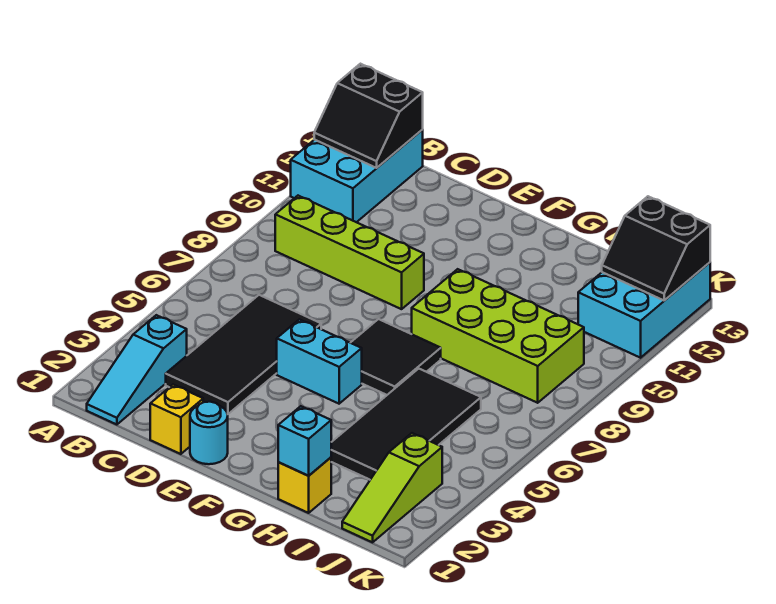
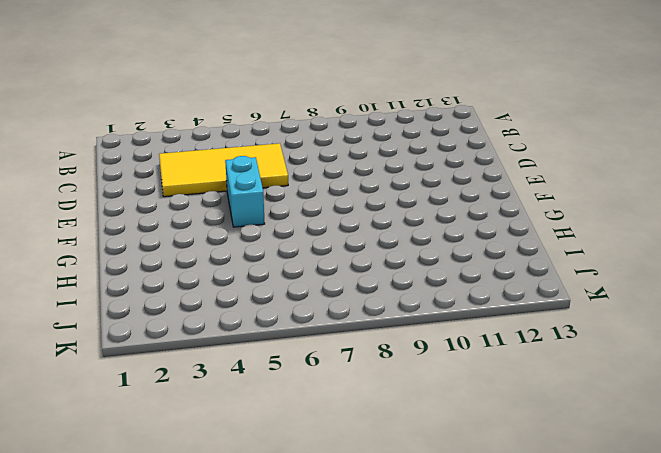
yellow tile C3:D6 level 1 -> black tile C3:D6 level 1
none -> cyan brick A11:B13 level 1
none -> cyan slope B1:B3 level 1 top 3
none -> lime brick B9:E9 level 1

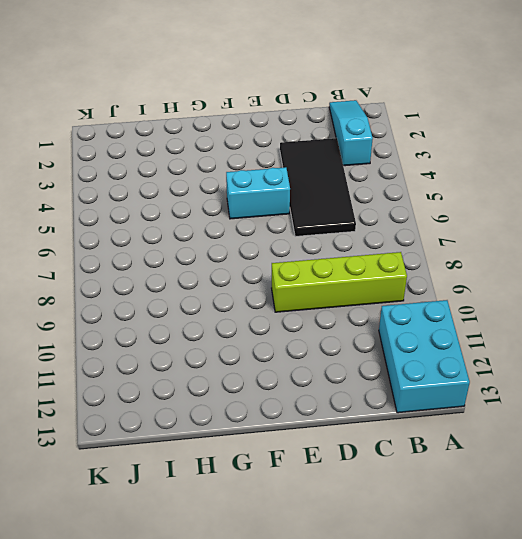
none -> yellow brick D1 level 1
none -> cyan round brick E1 level 1
none -> black tile F6:G7 level 1

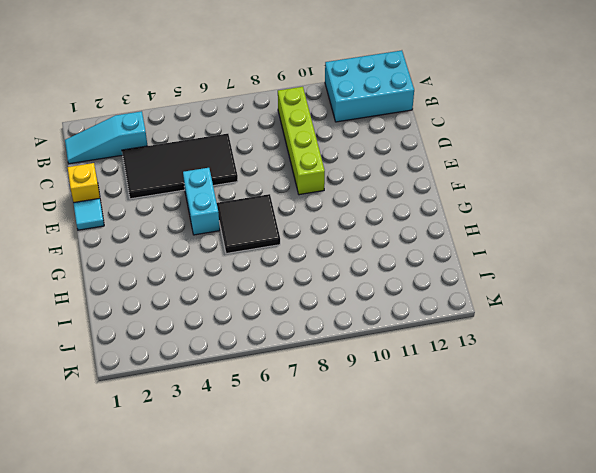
cyan tile E1 level 1 -> cyan round brick E1 level 1
none -> lime brick G8:J9 level 1
none -> yellow brick H1 level 1
none -> black tile H3:I6 level 1

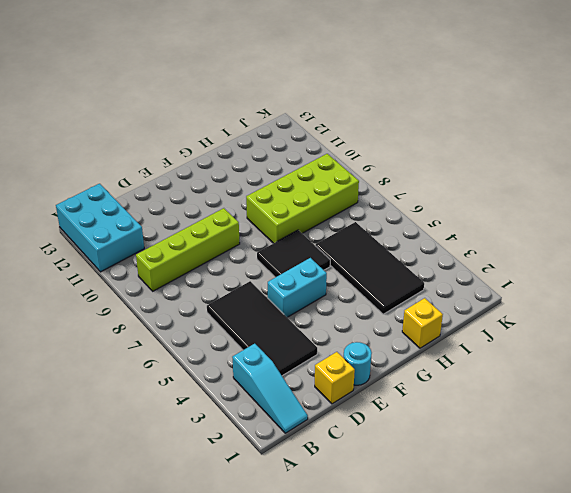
none -> lime slope J1:J3 level 1 top 3
none -> cyan brick J11:K13 level 1
none -> black slope A12:B13 level 2 top 13

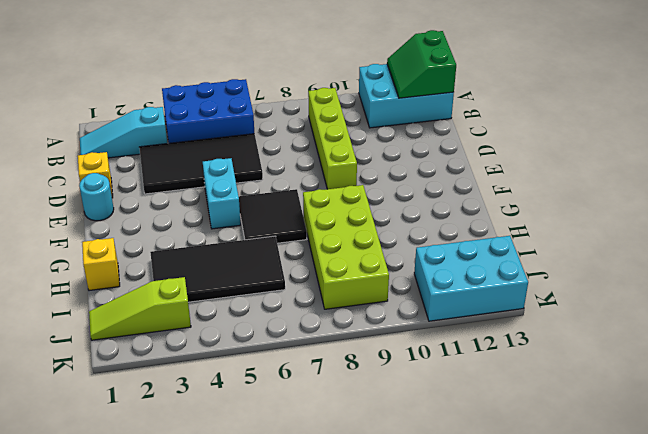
blue brick A4:B6 level 1 -> none
green slope A12:B13 level 2 top 13 -> black slope A12:B13 level 2 top 13
none -> cyan brick H1 level 2
none -> black slope J12:K13 level 2 top 13

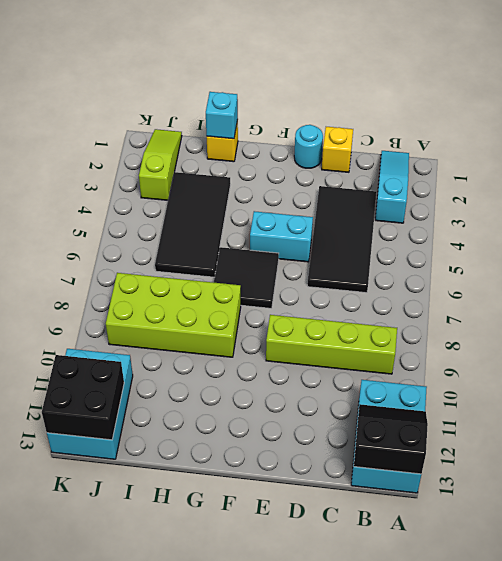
black brick J12:K13 level 2 -> black slope J12:K13 level 2 top 13

